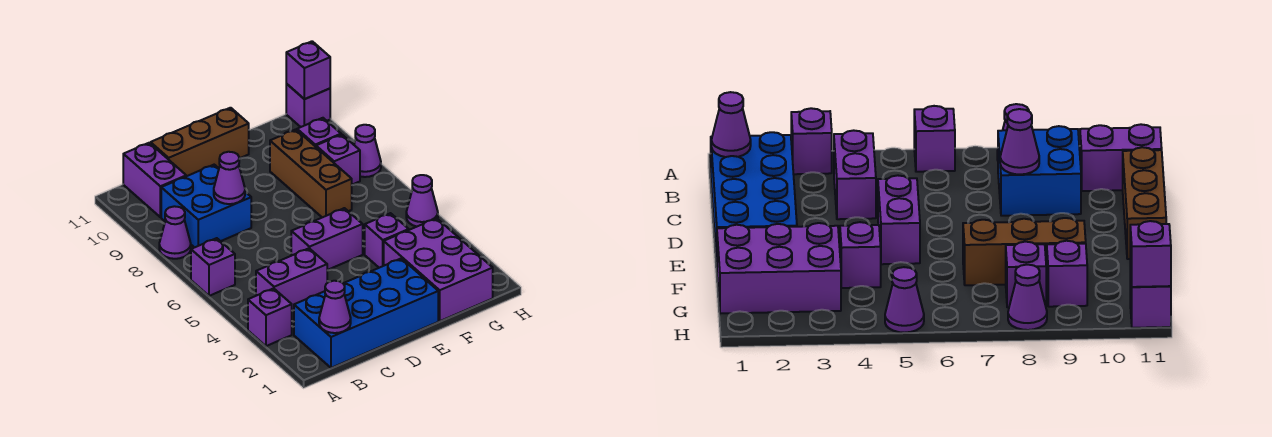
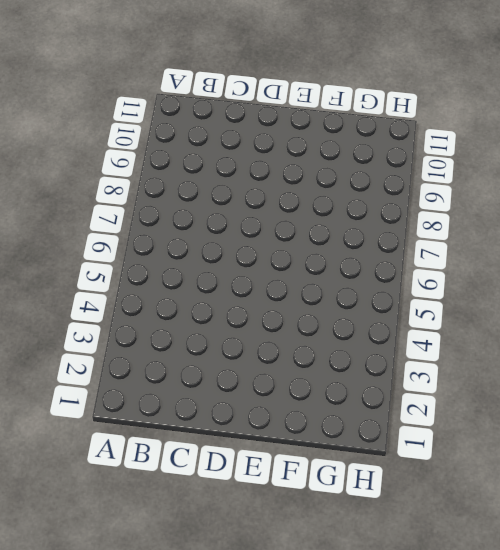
none -> purple brick A3 level 1
none -> purple brick A6 level 1
none -> purple cone A8 level 1

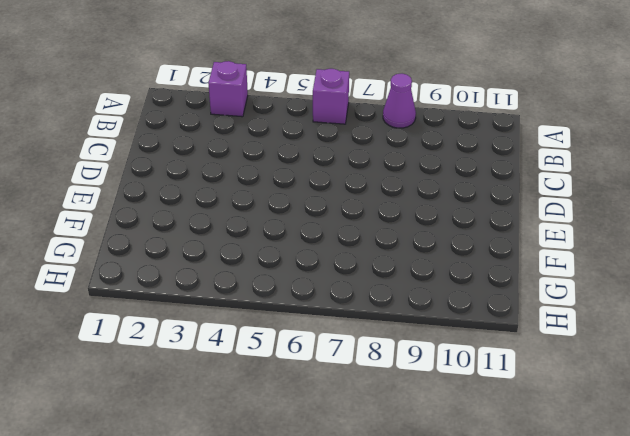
none -> blue brick B1:E2 level 1
none -> purple brick B4:C4 level 1
none -> blue brick B8:C9 level 1

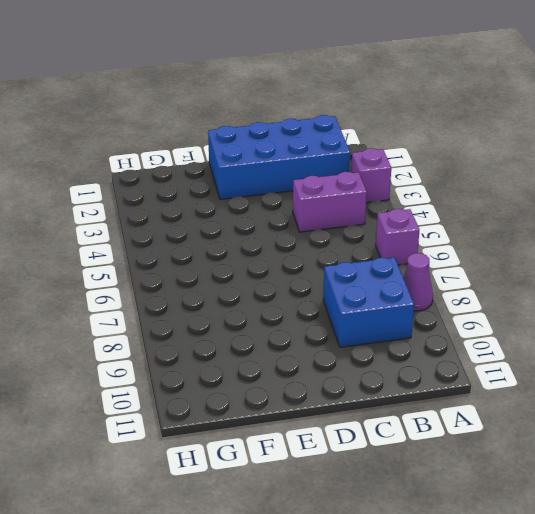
none -> purple brick B10:B11 level 1
none -> brown brick C11:E11 level 1
none -> purple brick D5:E5 level 1

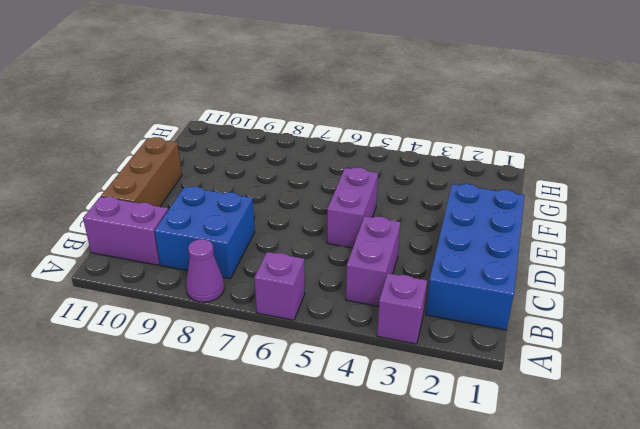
none -> purple brick F1:G3 level 1
none -> purple brick F4 level 1
none -> brown brick F7:F9 level 1

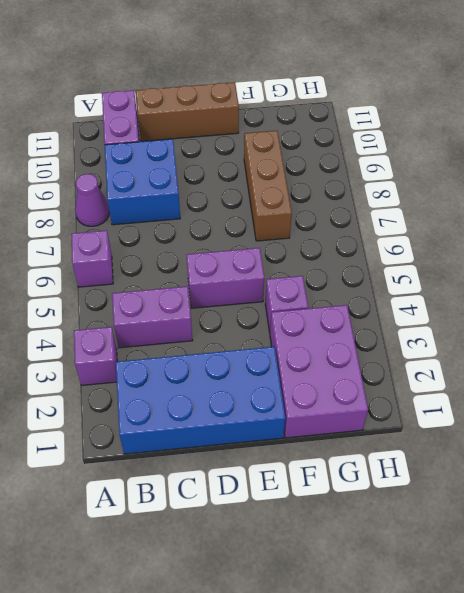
none -> purple brick G8 level 1
none -> purple brick G9 level 1
none -> purple cone H5 level 1

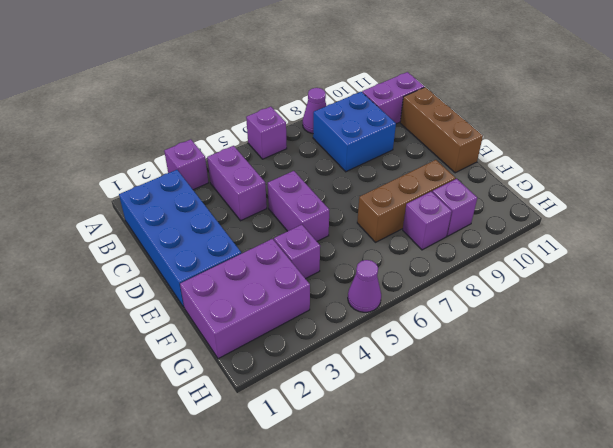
none -> purple cone H8 level 1
none -> purple brick H11 level 1
none -> purple cone B1 level 2

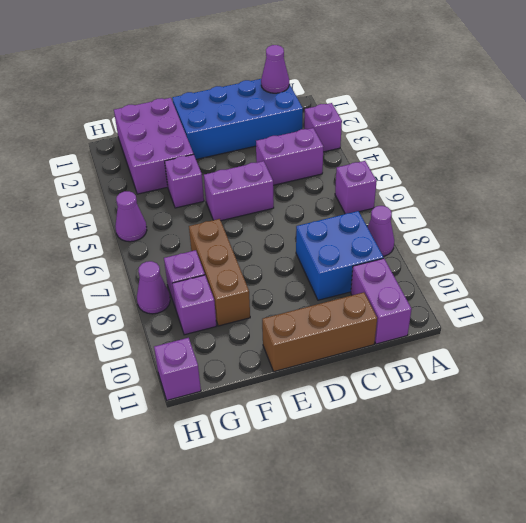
none -> purple cone C8 level 2
none -> purple brick H11 level 2

